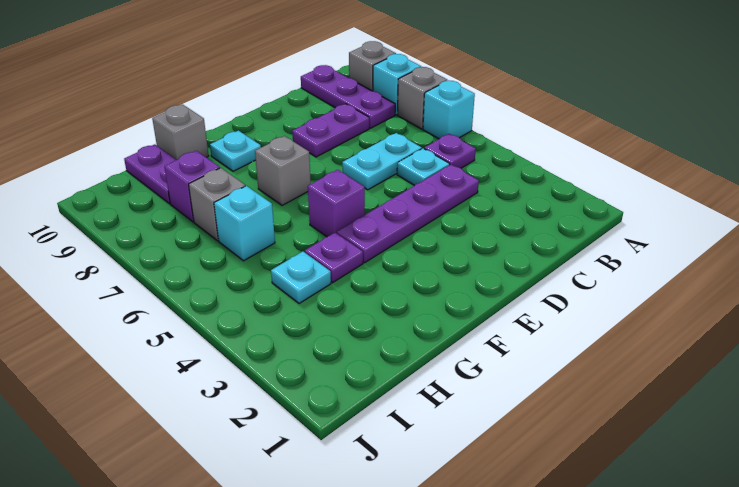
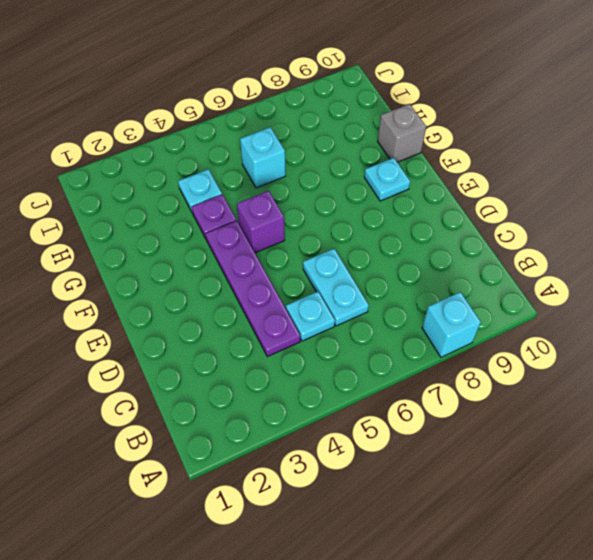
none -> cyan brick A6 level 1
none -> grey brick A7 level 1
none -> grey brick A9 level 1

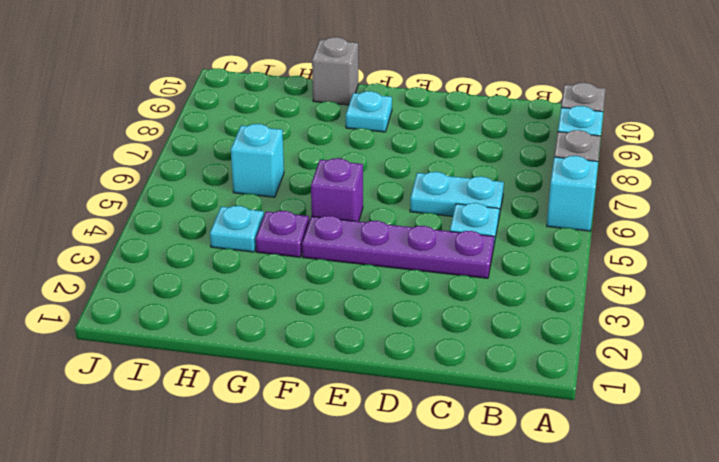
none -> purple plate B5 level 1
none -> purple plate B8:B10 level 1
none -> purple plate C8:D8 level 1

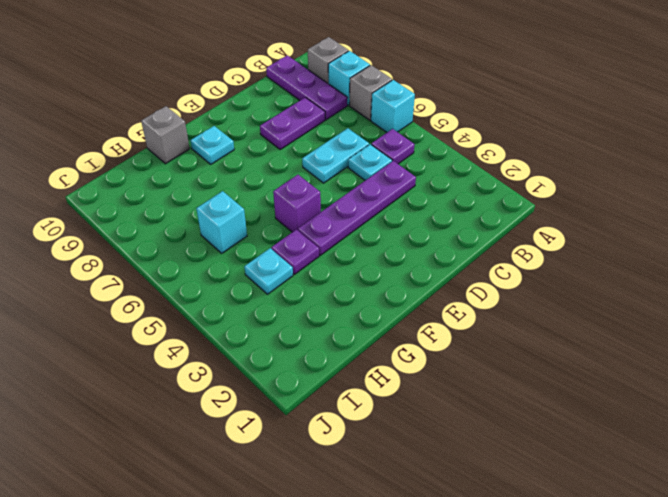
none -> grey brick F7 level 1
none -> grey brick H7 level 1
none -> purple brick H8 level 1

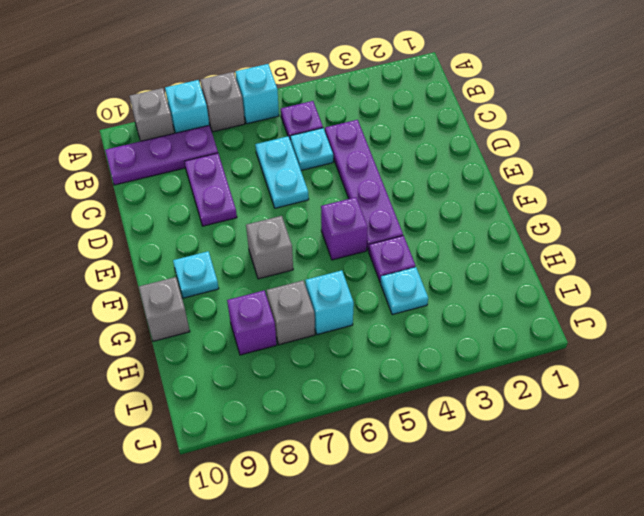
none -> purple plate H9:H10 level 1

